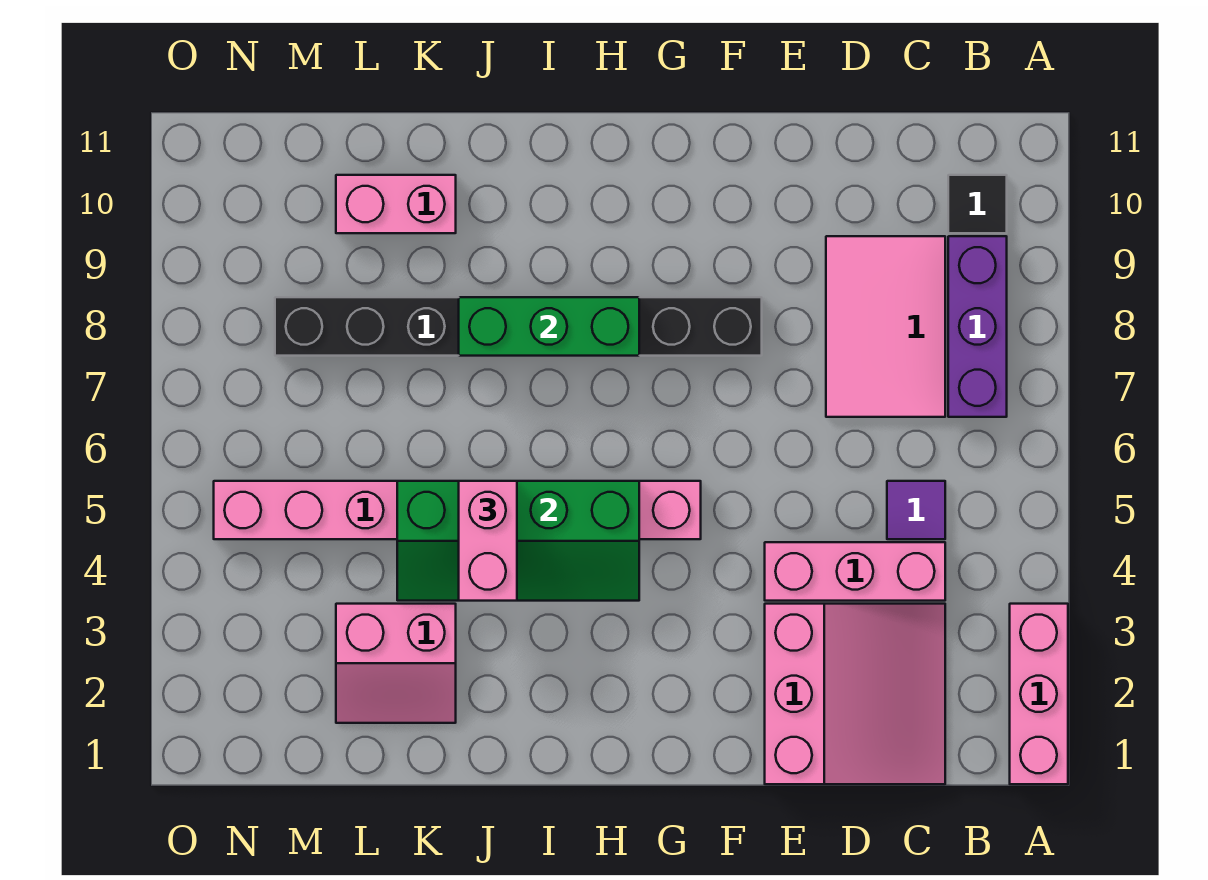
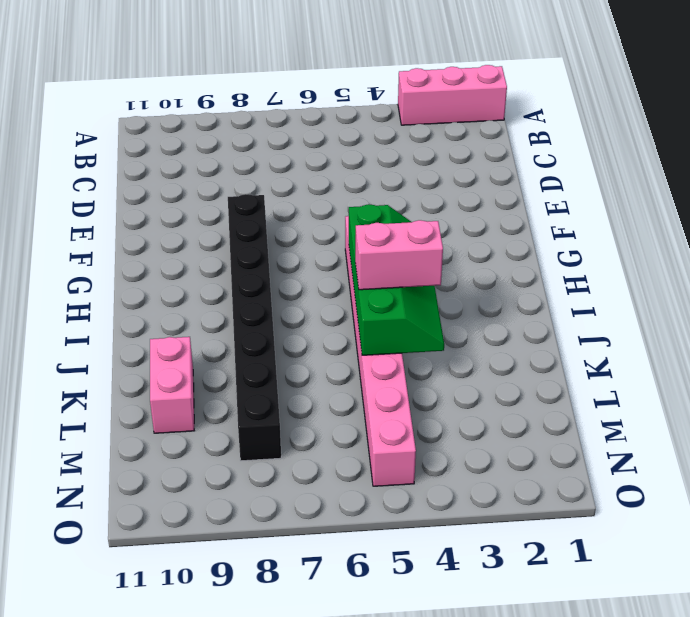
none -> purple brick B7:B9 level 1
none -> black tile B10 level 1
none -> pink slope C1:E3 level 1 top E

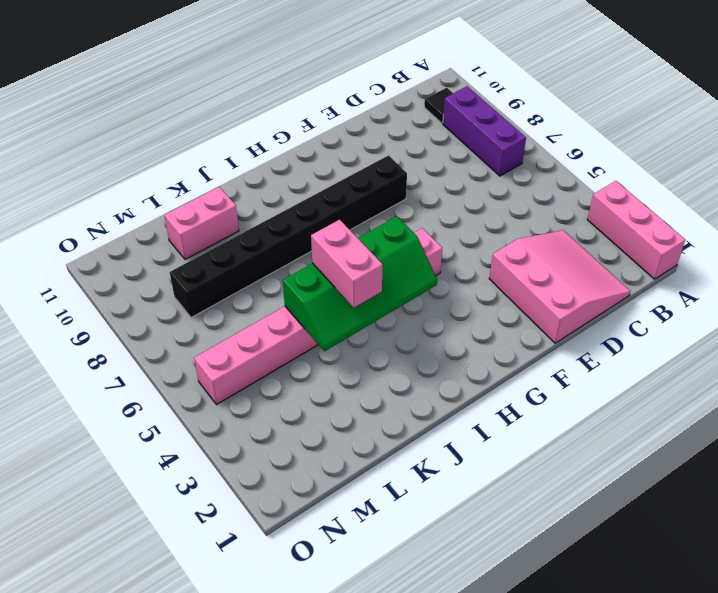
none -> pink brick C4:E4 level 1
none -> purple tile C5 level 1
none -> pink tile C7:D9 level 1

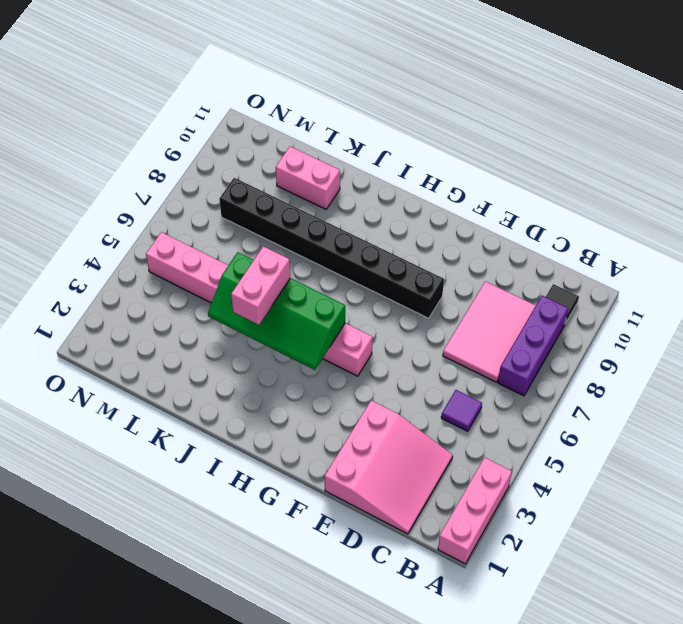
none -> pink brick C4:E4 level 1
none -> pink slope K2:L3 level 1 top 3
none -> green brick H8:J8 level 2

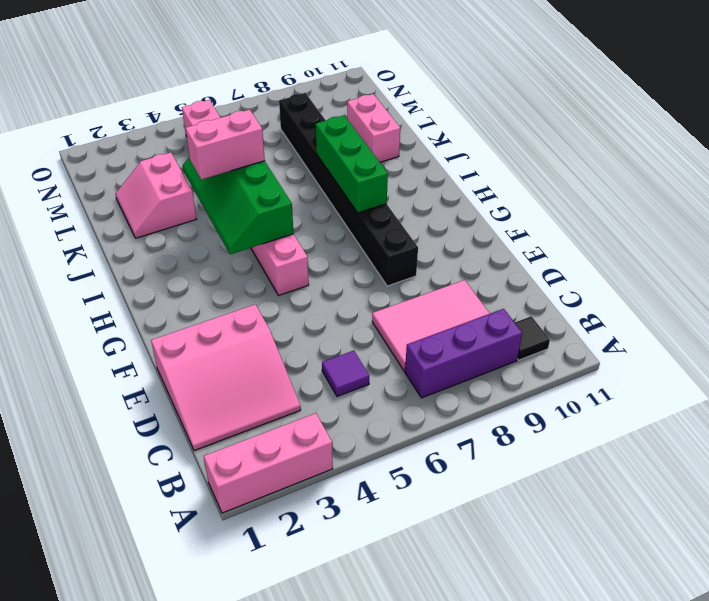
none -> pink brick C4:E4 level 1

